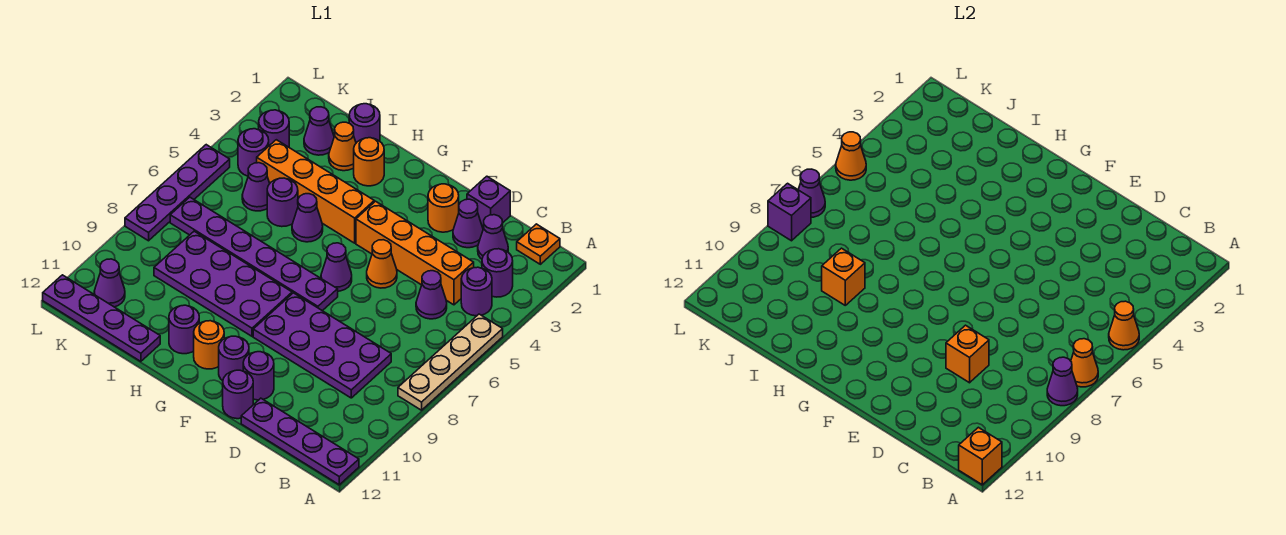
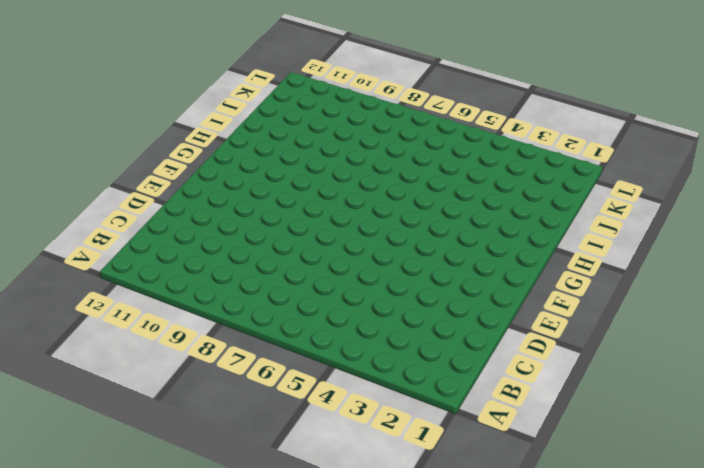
none -> tan plate A5:A8 level 1
none -> purple plate A12:D12 level 1
none -> orange plate B1 level 1
none -> purple round brick B3 level 1

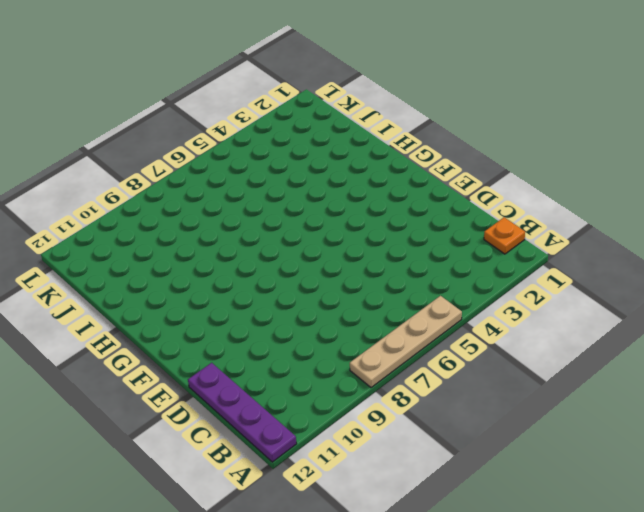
none -> purple round brick B3 level 1
none -> purple round brick B4 level 1
none -> purple cone C2 level 1
none -> orange brick C4:F4 level 1

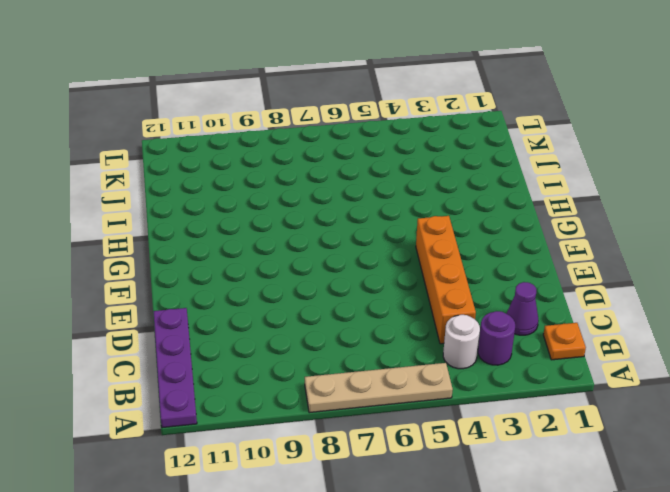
white round brick B4 level 1 -> purple round brick B4 level 1
none -> purple cone C5 level 1
none -> purple plate C8:F9 level 1
none -> purple brick D1 level 1
none -> purple cone D2 level 1

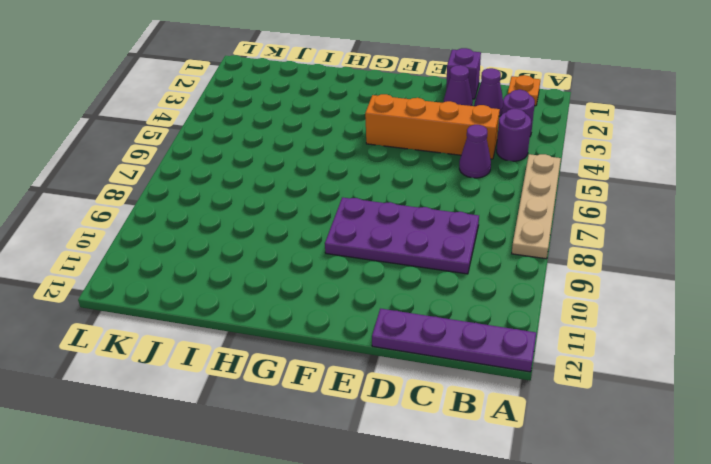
none -> orange round brick E2 level 1
none -> orange cone E5 level 1
none -> purple round brick E11 level 1
none -> purple round brick E12 level 1

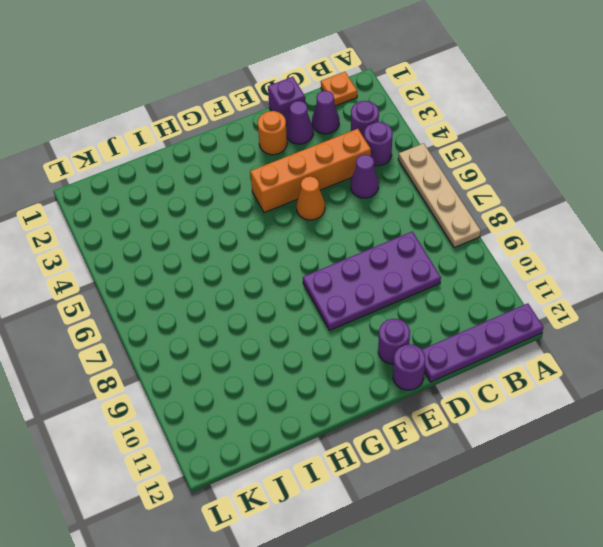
none -> purple cone F6 level 1
none -> purple plate F7:K7 level 1
none -> purple round brick F11 level 1
none -> orange brick G4:J4 level 1

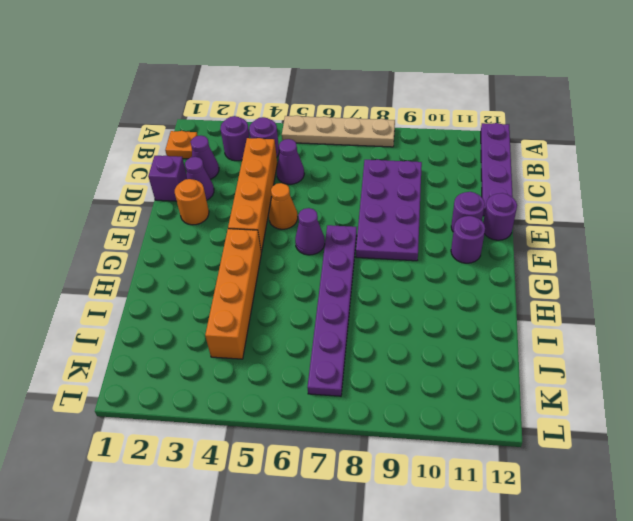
none -> purple plate G8:J9 level 1
none -> orange round brick G11 level 1
none -> orange round brick H2 level 1
none -> purple cone H5 level 1

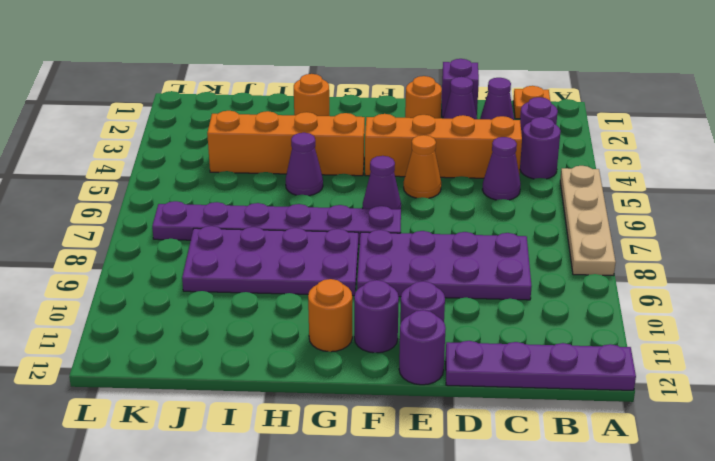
none -> purple round brick H11 level 1
none -> purple round brick I1 level 1
none -> orange cone I2 level 1
none -> purple round brick I5 level 1

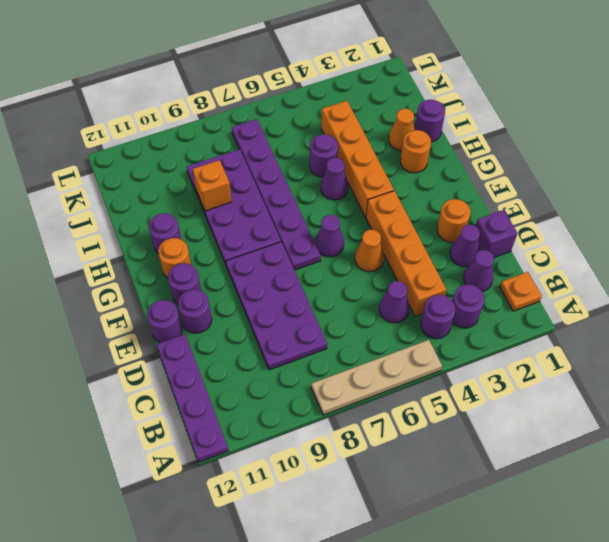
none -> purple plate I12:L12 level 1
none -> purple cone J2 level 1
none -> purple cone J5 level 1
none -> purple round brick K3 level 1

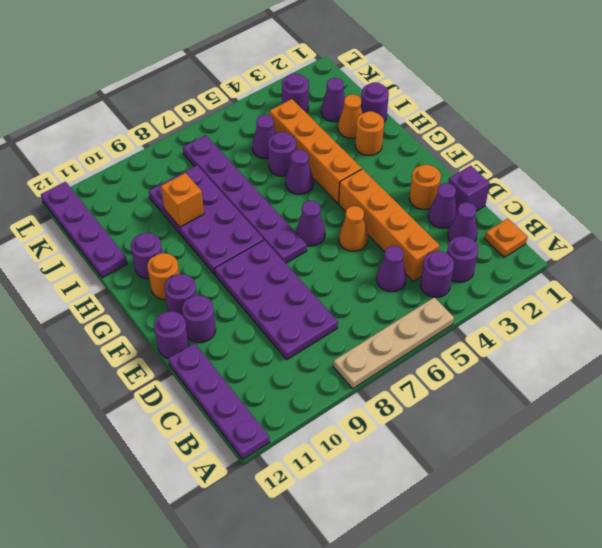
none -> purple round brick K4 level 1
none -> purple cone K11 level 1
none -> purple plate L5:L8 level 1
none -> orange cone A5 level 2

